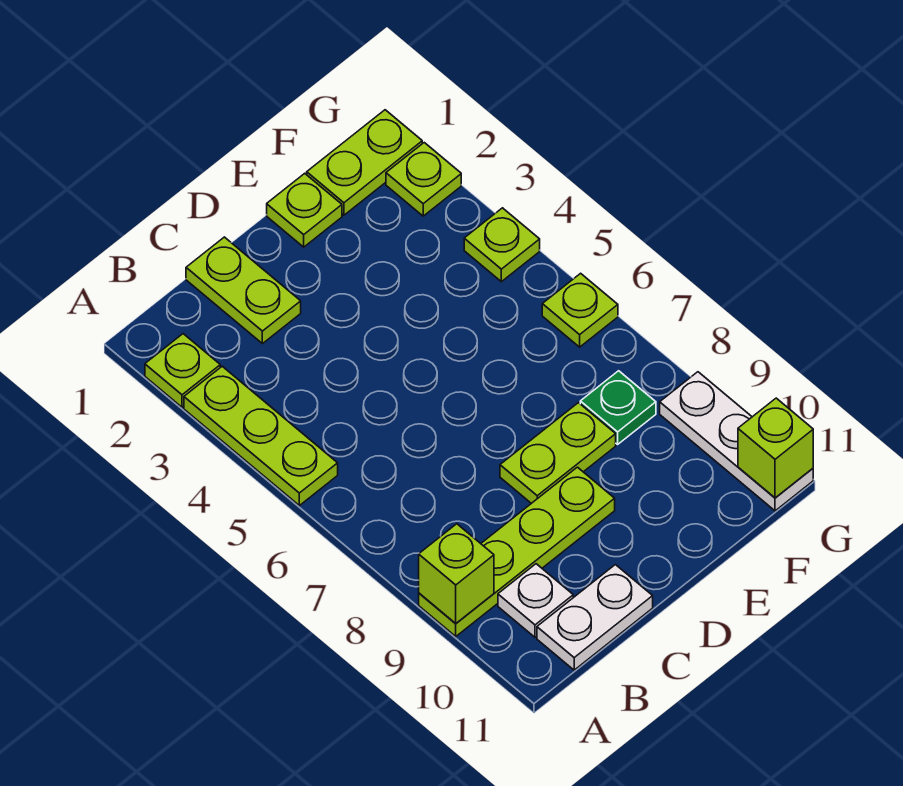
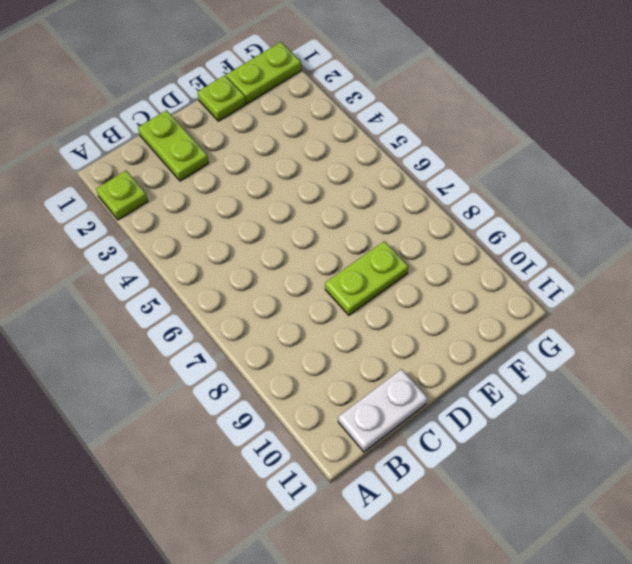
none -> lime plate A3:A5 level 1
none -> lime plate A9:D9 level 1
none -> white plate B10 level 1

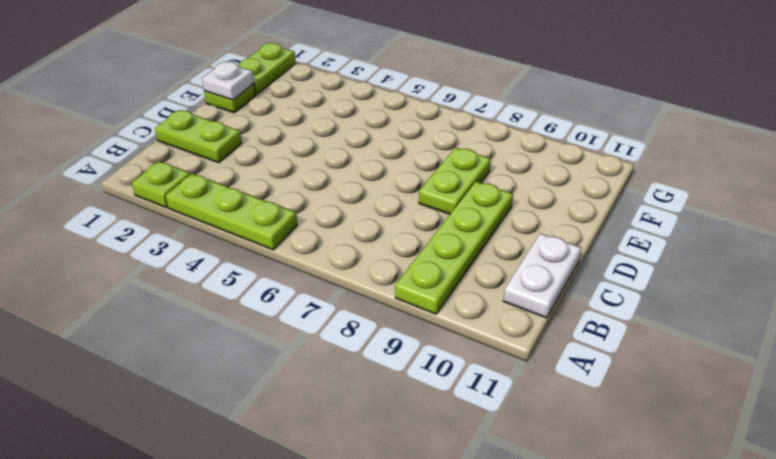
white plate E1 level 2 -> white plate B10 level 1
none -> green plate F8 level 1
none -> lime plate G2 level 1
none -> lime plate G4 level 1

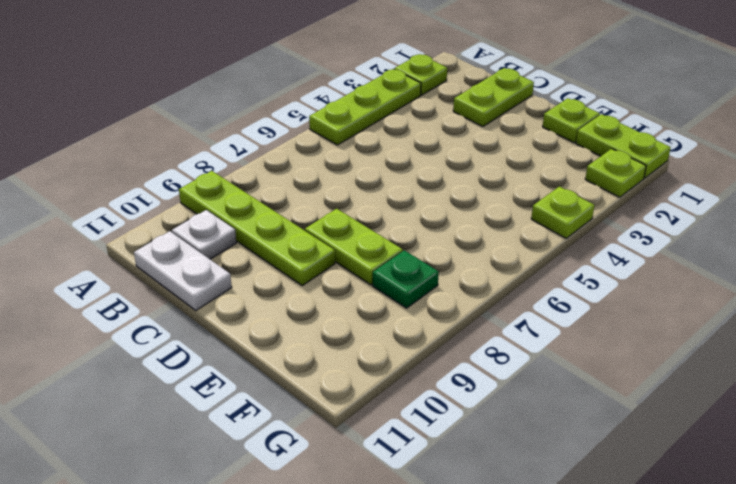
none -> lime plate G6 level 1
none -> white plate G9:G11 level 1
none -> lime brick A9 level 2

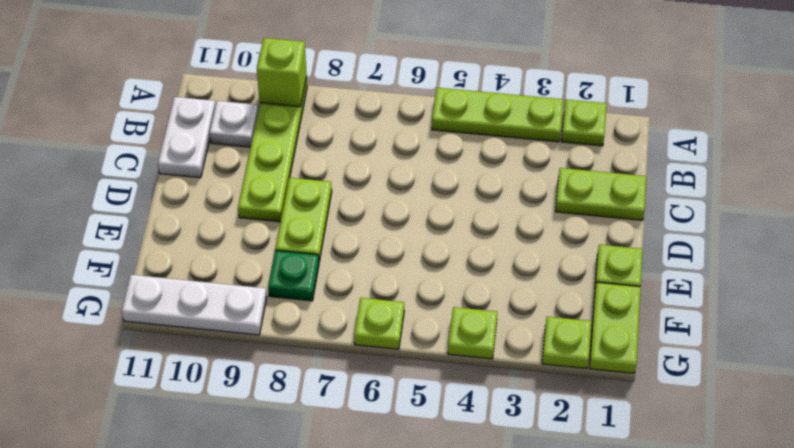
none -> lime brick G11 level 2

